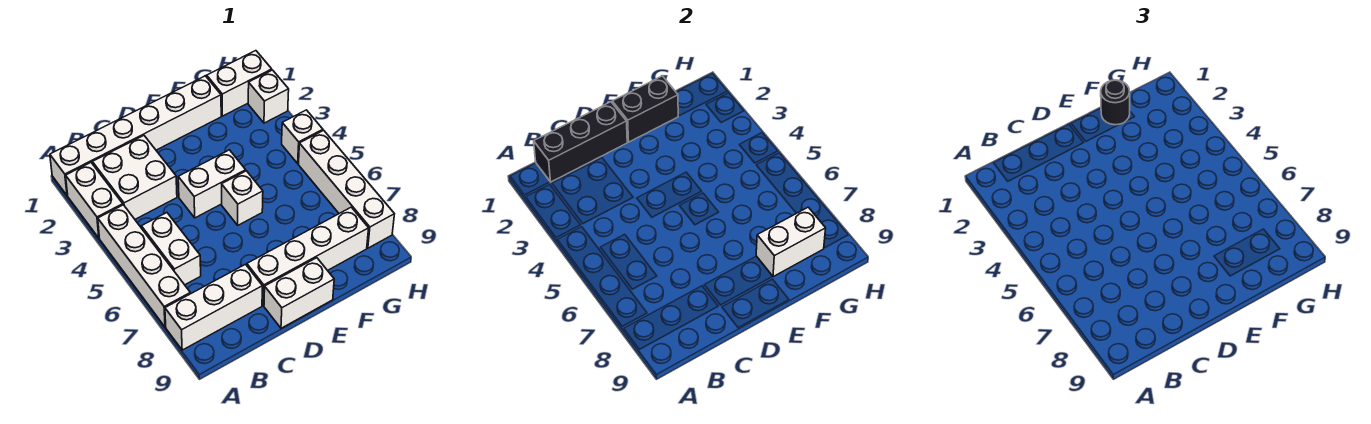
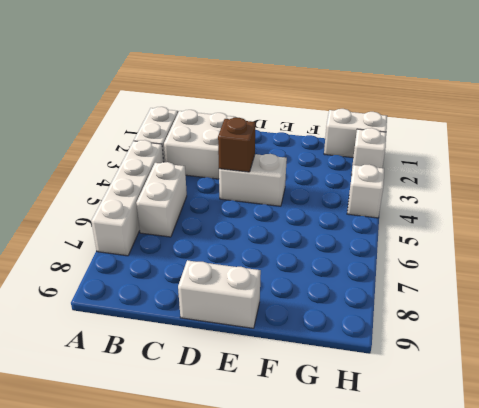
brown brick D4 level 2 -> none
none -> white brick A1:F1 level 1
none -> white brick A8:C8 level 1
none -> white brick D8:G8 level 1

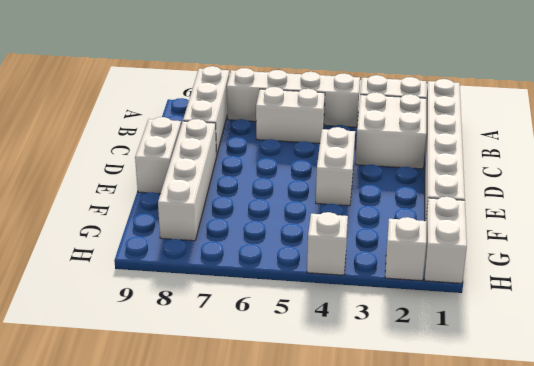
none -> white brick E5 level 1
none -> white brick H5:H8 level 1
none -> black brick B1:D1 level 2

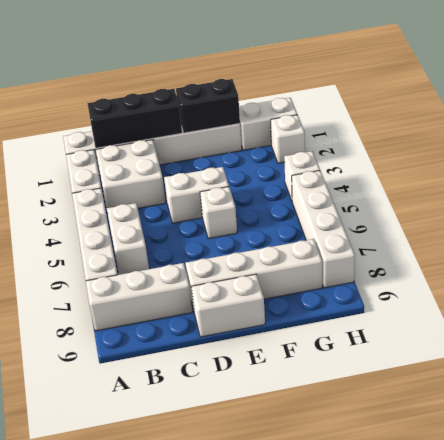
none -> white brick F8:G8 level 2
none -> black round brick F1 level 3

